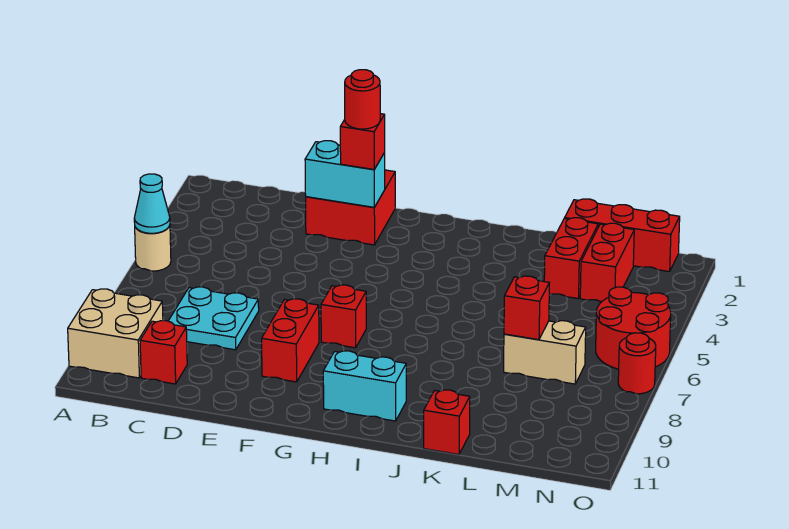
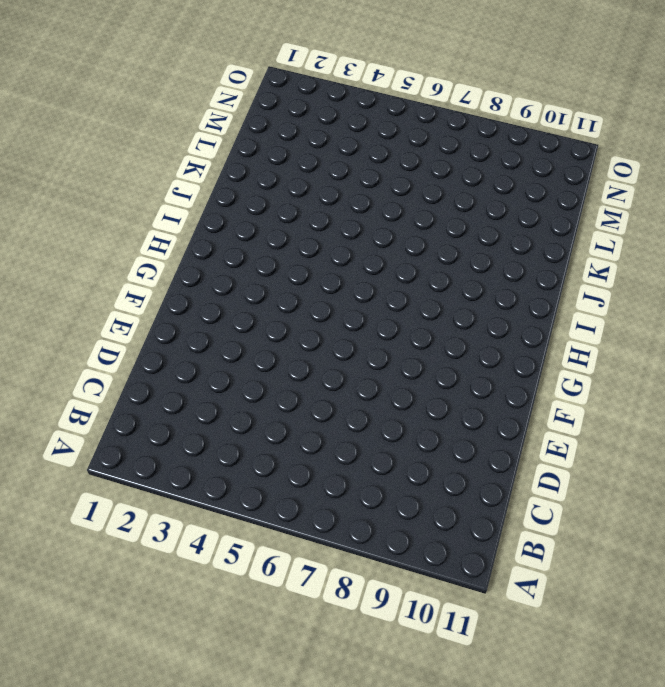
none -> tan round brick A5 level 1
none -> tan brick A9:B10 level 1
none -> cyan plate C7:D8 level 1

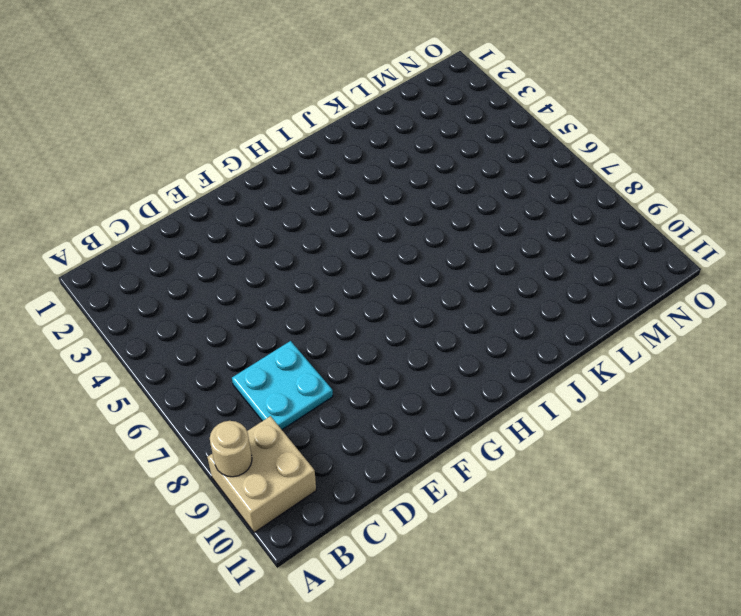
tan round brick A9 level 2 -> tan round brick A5 level 1
none -> red brick C10 level 1
none -> red brick E1:F2 level 1
none -> red brick F8:F9 level 1

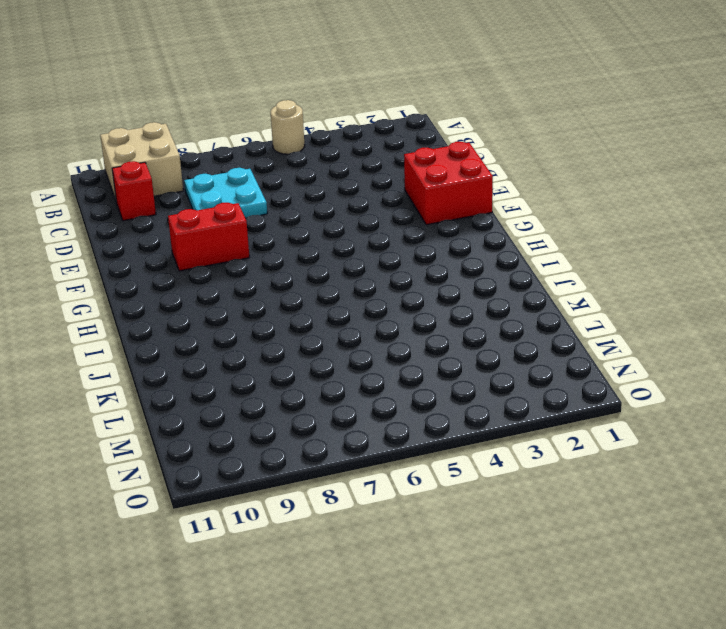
none -> red brick G7 level 1
none -> cyan brick H10:I10 level 1
none -> red brick K11 level 1

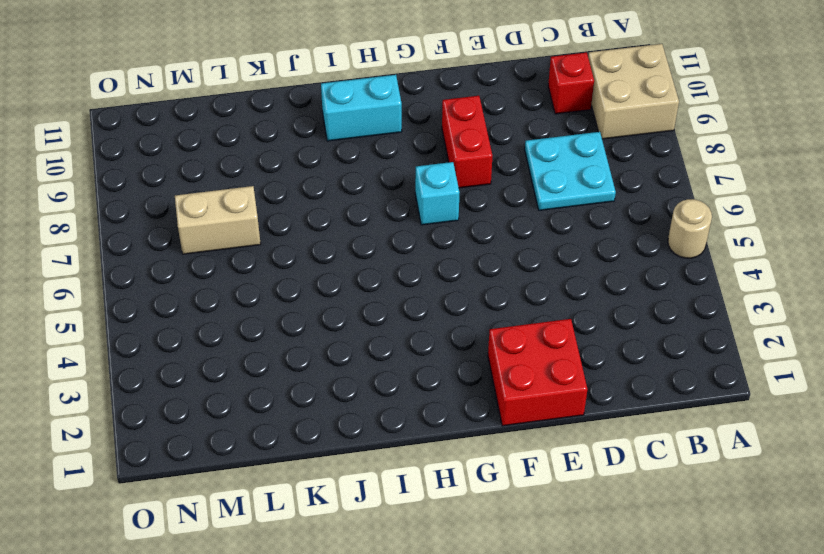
cyan brick G7 level 1 -> red brick G7 level 1
none -> red brick K11 level 1
none -> red brick L1:N1 level 1
none -> red brick L2:L3 level 1

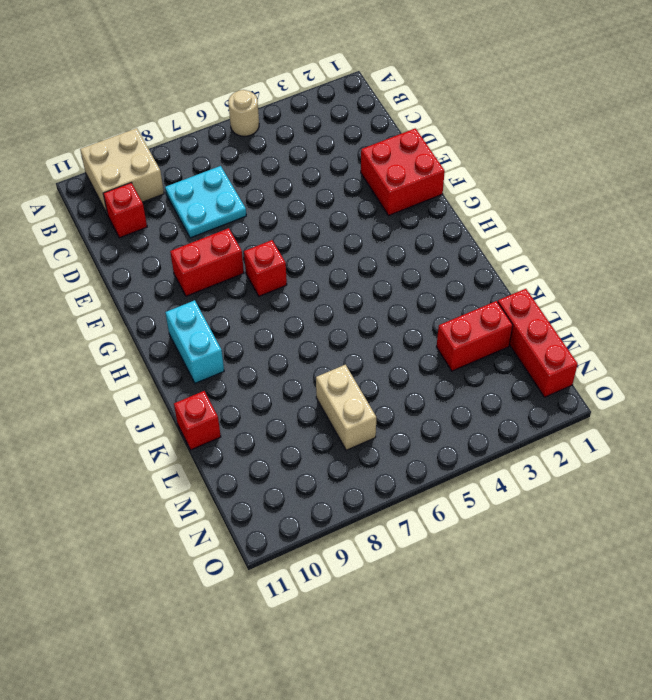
none -> red brick M2:M3 level 1
none -> red round brick N5:O6 level 1
none -> red round brick O7 level 1

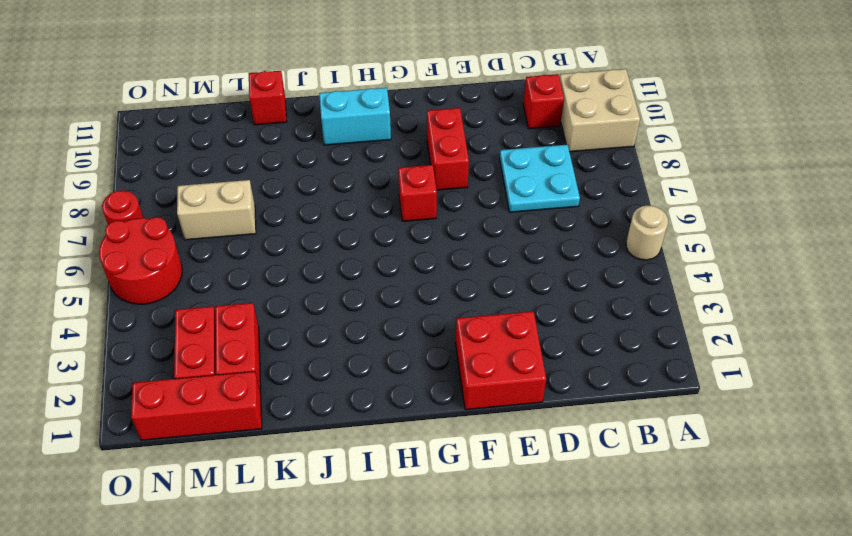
none -> cyan cone A5 level 2
none -> cyan brick E2:F2 level 2
none -> red brick L7 level 2

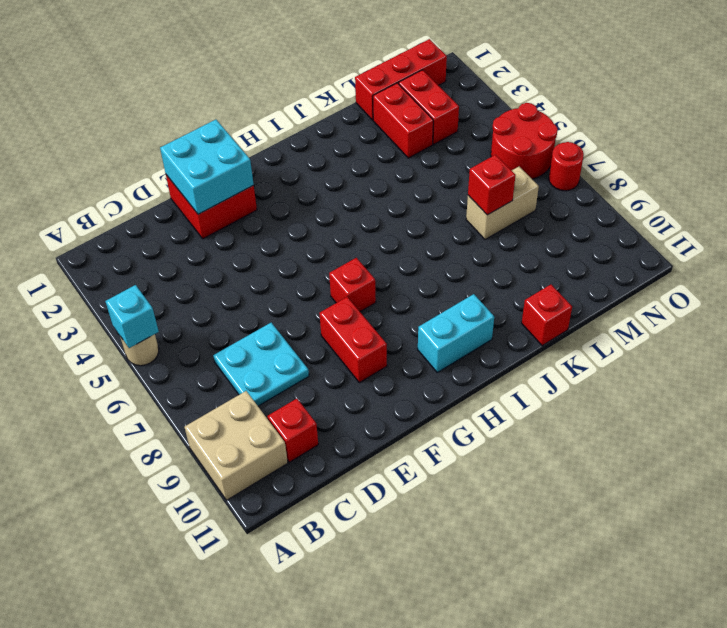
cyan brick A5 level 2 -> cyan cone A5 level 2
cyan brick E1:F2 level 2 -> cyan brick E2:F2 level 2
none -> red brick F2 level 3
none -> red round brick F2 level 4

